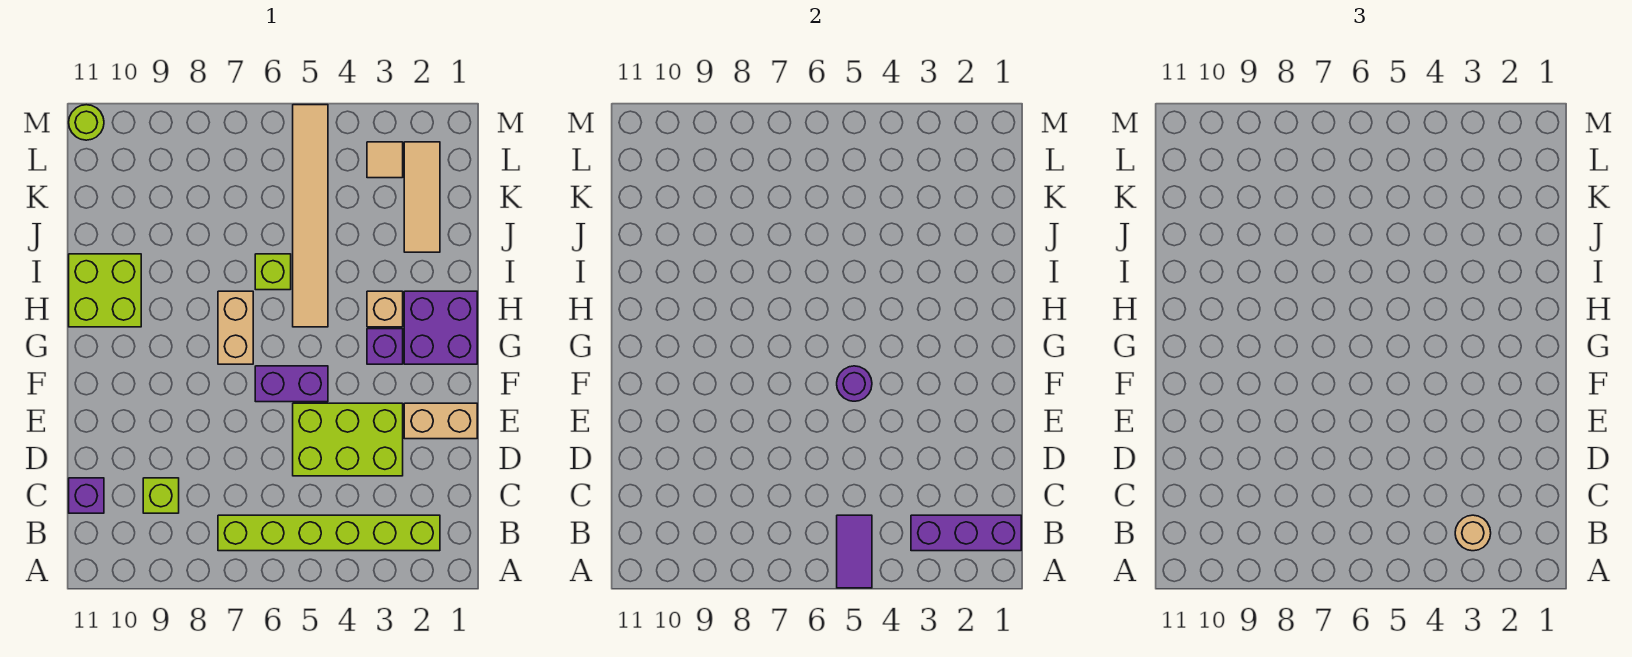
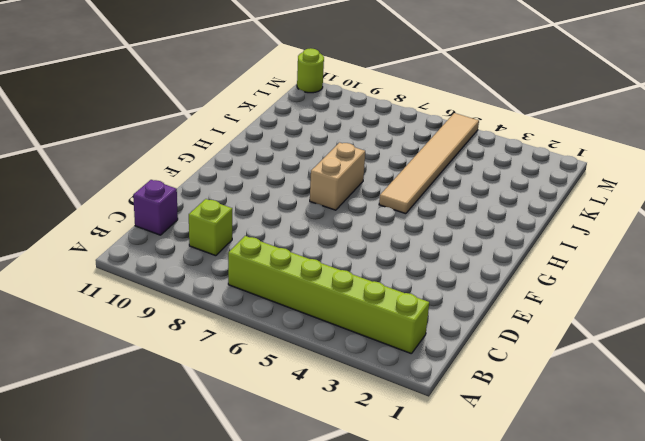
none -> lime brick D3:E5 level 1
none -> tan brick E1:E2 level 1
none -> purple brick F5:F6 level 1

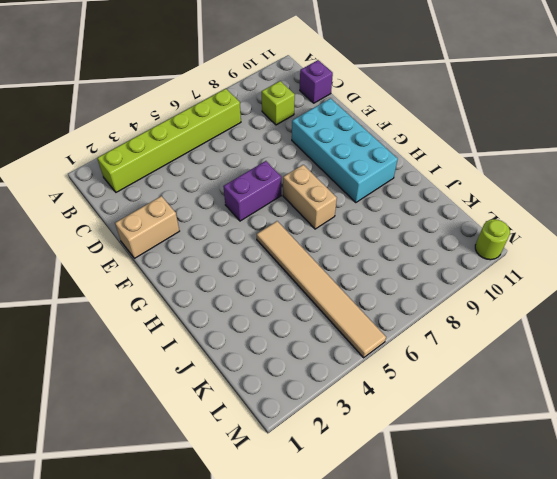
cyan brick E9:H10 level 1 -> lime brick H10:I11 level 1
none -> lime brick D3:E5 level 1
none -> purple brick G1:H2 level 1
none -> purple brick G3 level 1

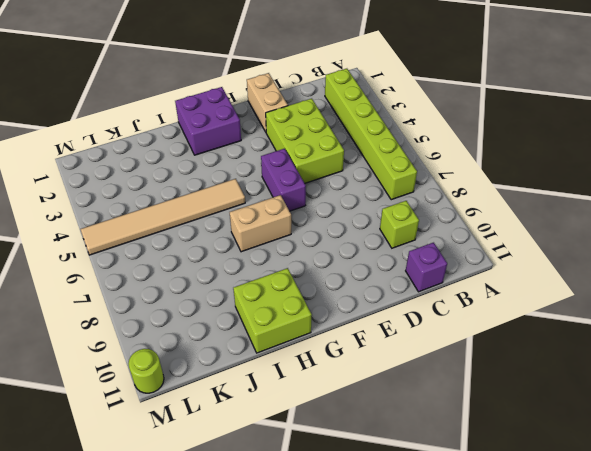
none -> purple brick G3 level 1
none -> tan brick H3 level 1
none -> lime brick I6 level 1

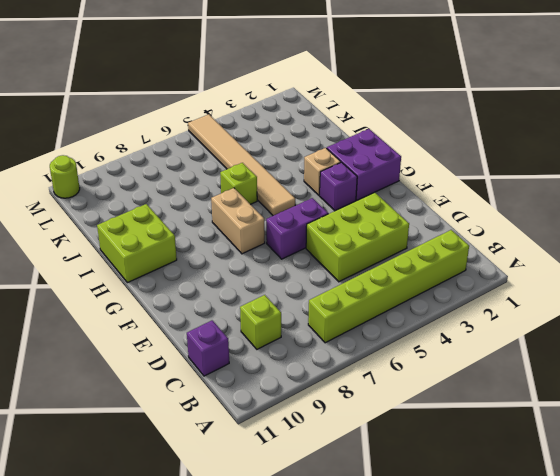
none -> tan brick E1:E2 level 1
none -> tan tile J2:L2 level 1
none -> tan tile L3 level 1

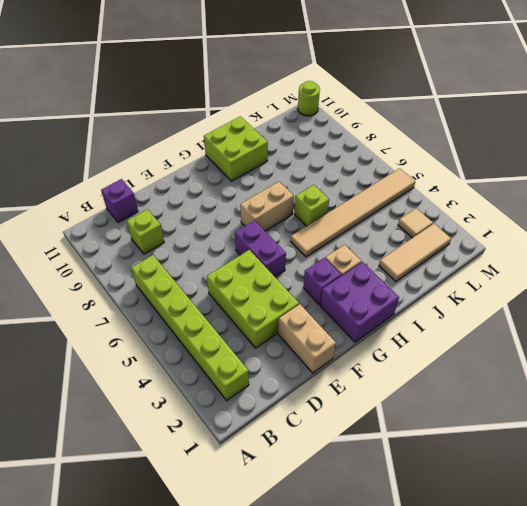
none -> purple tile A5:B5 level 2
none -> purple brick B1:B3 level 2
none -> purple round brick F5 level 2

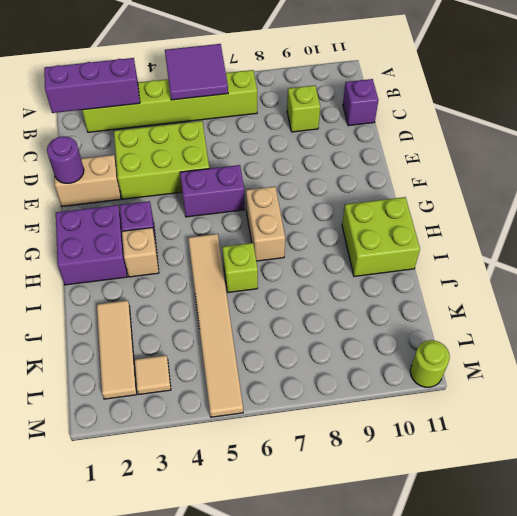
purple tile A5:B6 level 2 -> purple tile A5:B5 level 2
purple round brick E1 level 2 -> purple round brick F5 level 2
none -> tan round brick B3 level 3

